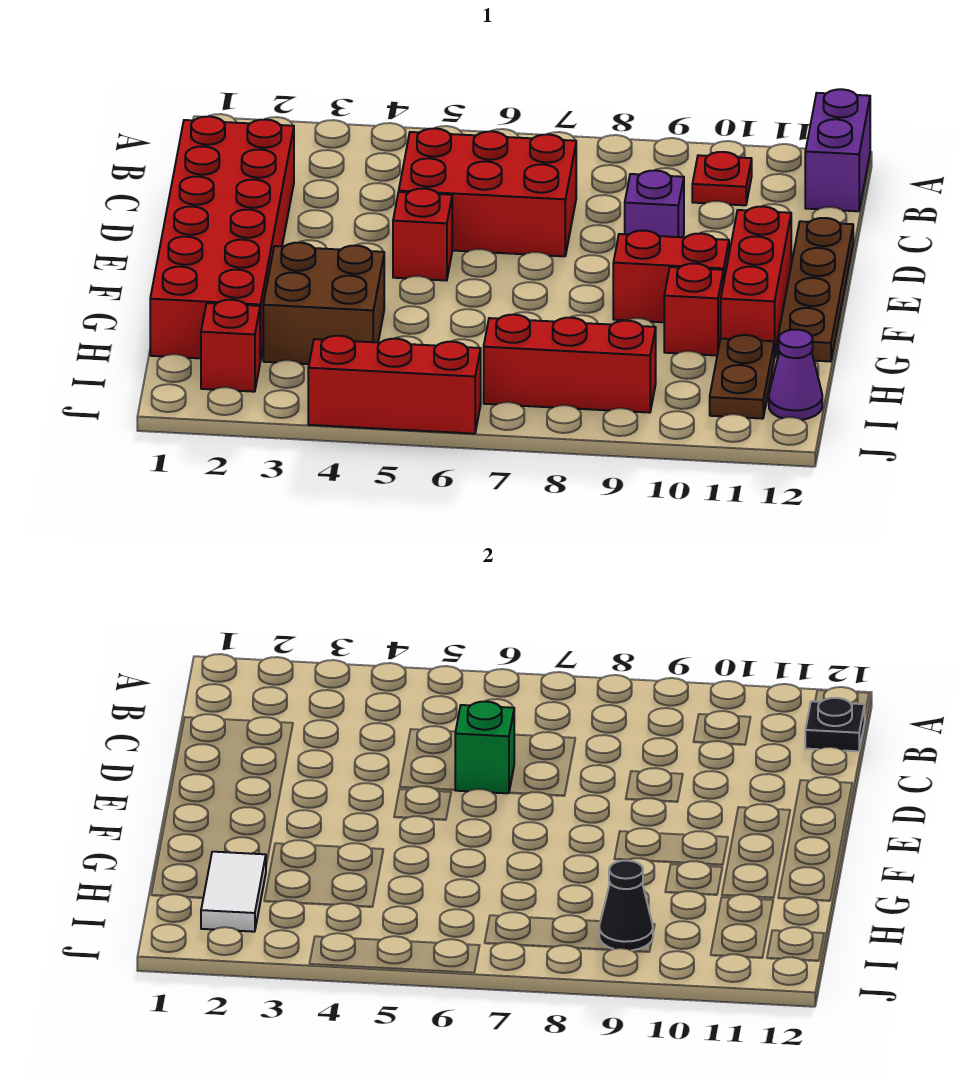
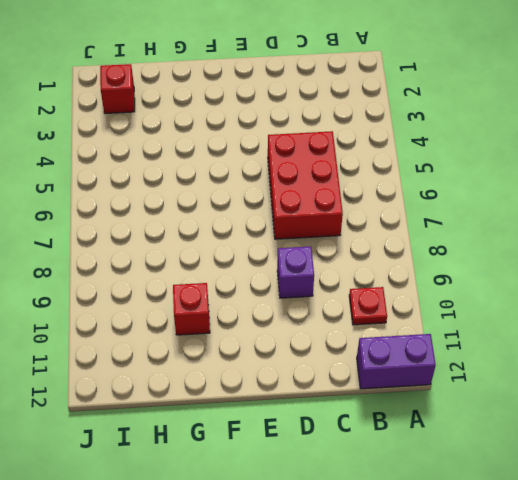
none -> red brick C1:H2 level 1
none -> brown plate D12:G12 level 1
none -> red brick E5 level 1

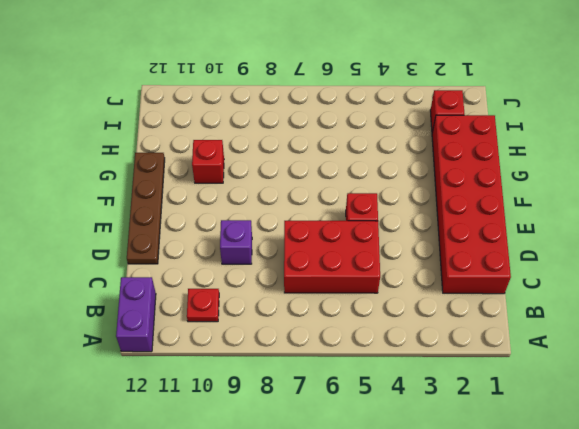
none -> red brick E11:G11 level 1
none -> red brick F9:F10 level 1
none -> brown brick G3:H4 level 1

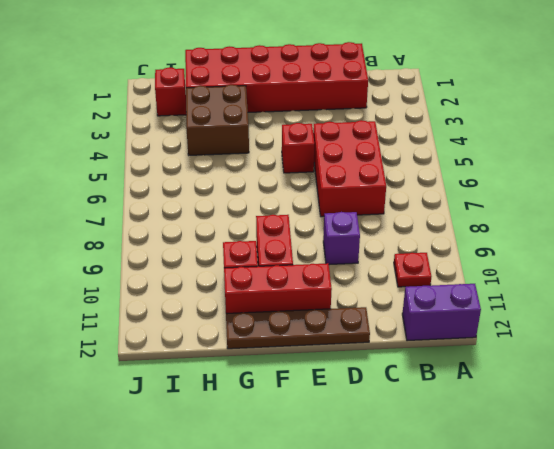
none -> brown plate H11:I11 level 1
none -> red brick I7:I9 level 1
none -> purple cone I12 level 1

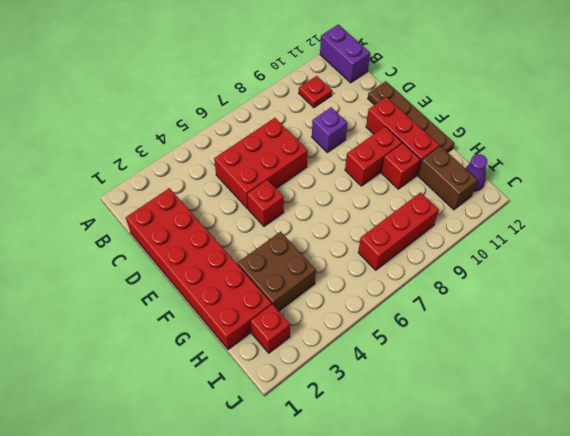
brown brick H11:I11 level 1 -> brown plate H11:I11 level 1
none -> red brick J4:J6 level 1
none -> black plate B12 level 2
none -> green brick D6 level 2

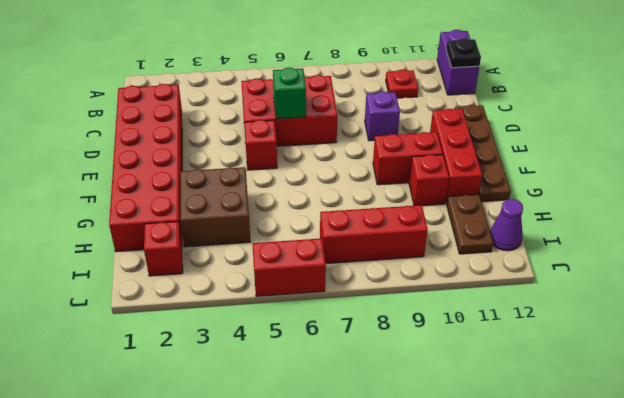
red brick J5:J6 level 1 -> red brick J4:J6 level 1
none -> white tile H2:I2 level 2
none -> black cone I9 level 2

